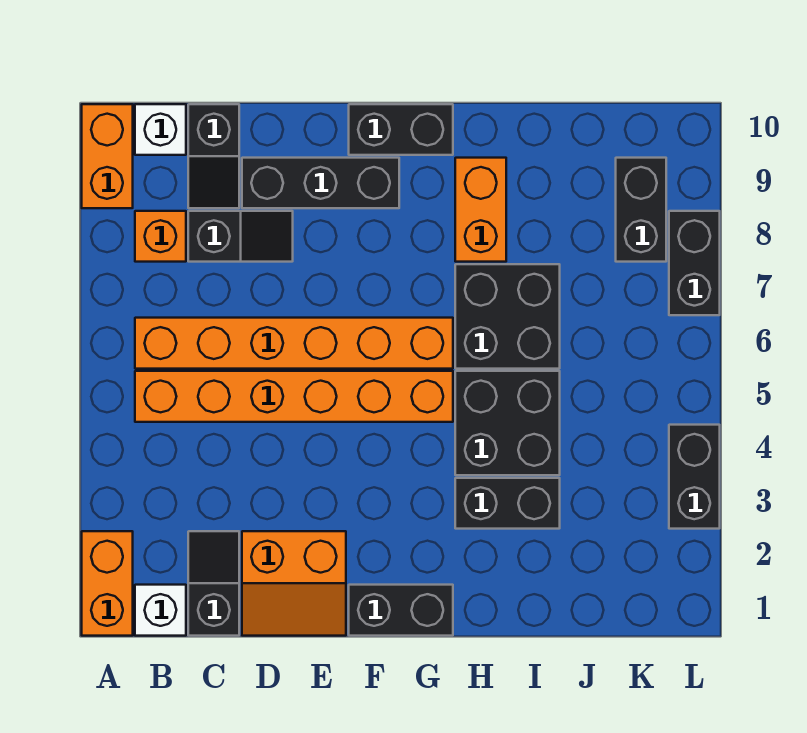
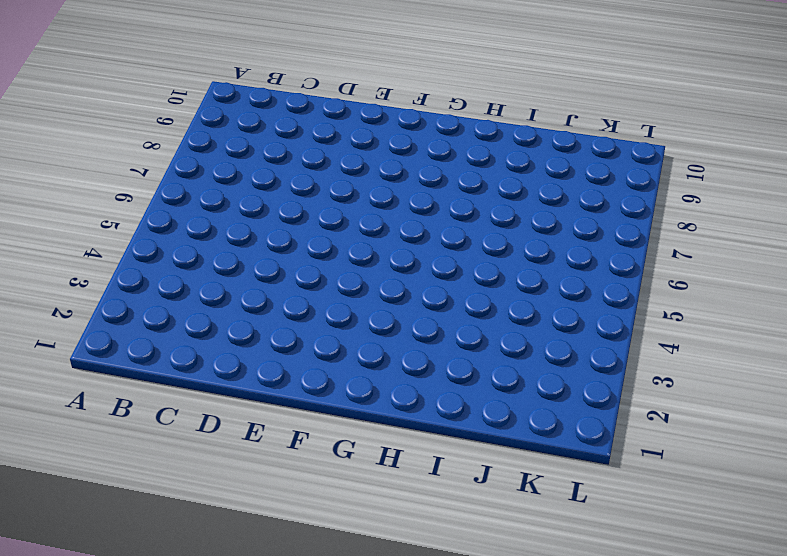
none -> orange brick A1:A2 level 1
none -> orange brick A9:A10 level 1
none -> white brick B1 level 1

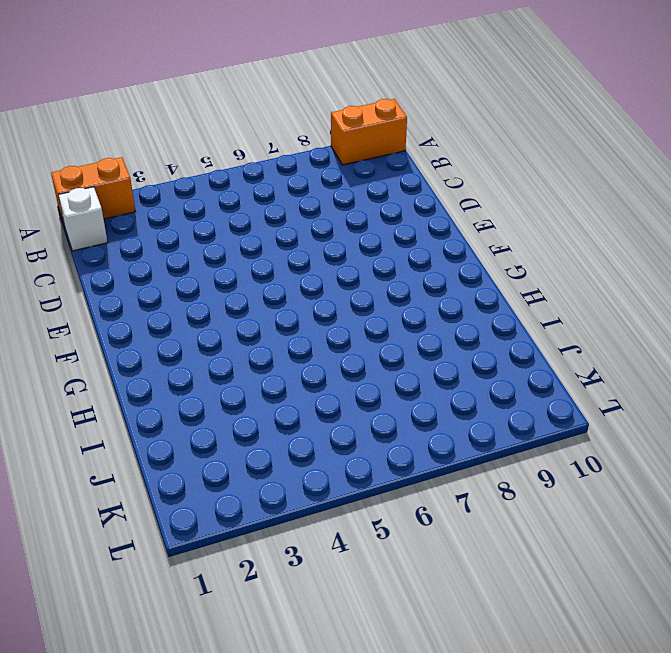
none -> orange brick B5:G5 level 1
none -> orange brick B6:G6 level 1
none -> orange brick B8 level 1

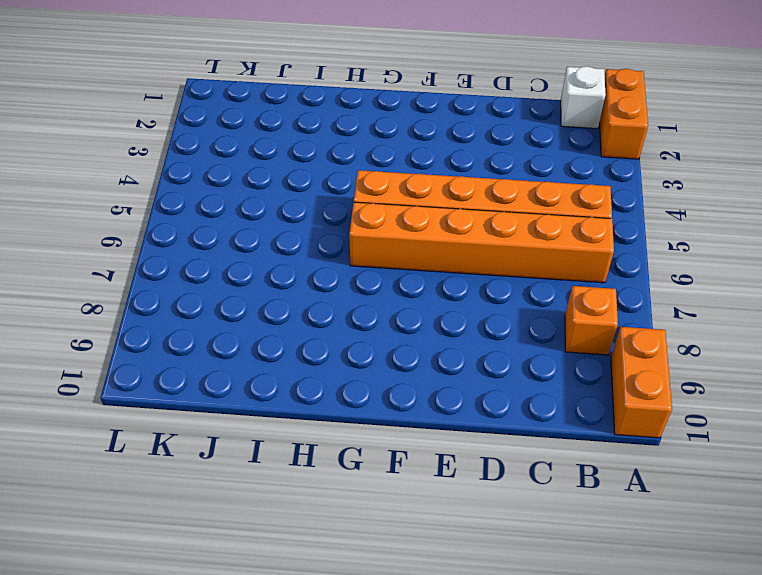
none -> white brick B10 level 1
none -> black slope C1:C2 level 1 top 1
none -> black slope C8:D8 level 1 top C

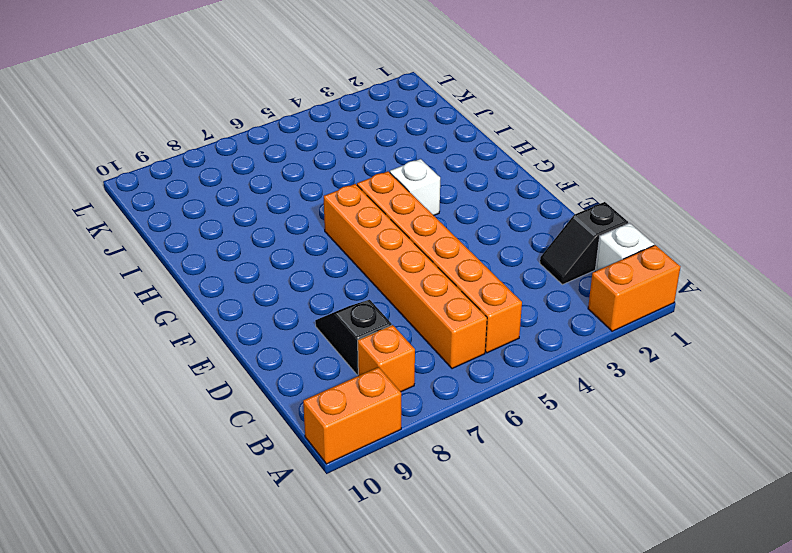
white brick G4 level 1 -> white brick B10 level 1
none -> black slope C9:C10 level 1 top 10
none -> orange slope D1:E2 level 1 top 2
none -> black brick D9:F9 level 1

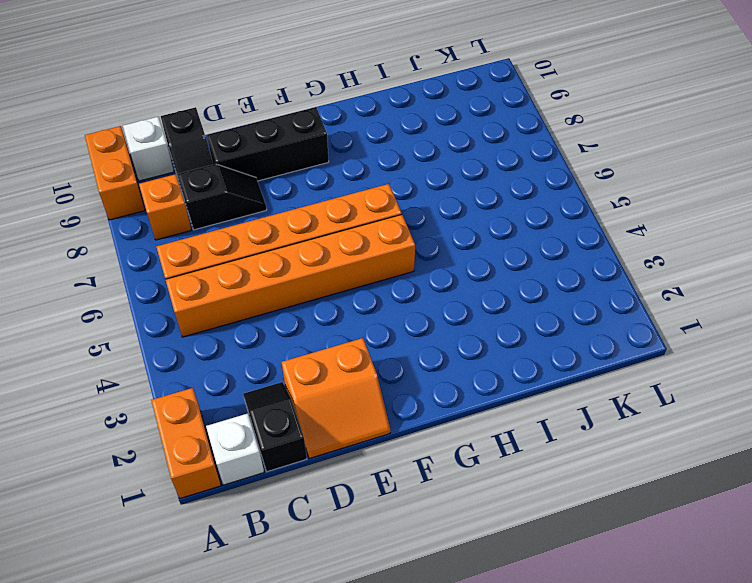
none -> black brick F1:G1 level 1
none -> black brick F10:G10 level 1
none -> black brick H3:I3 level 1

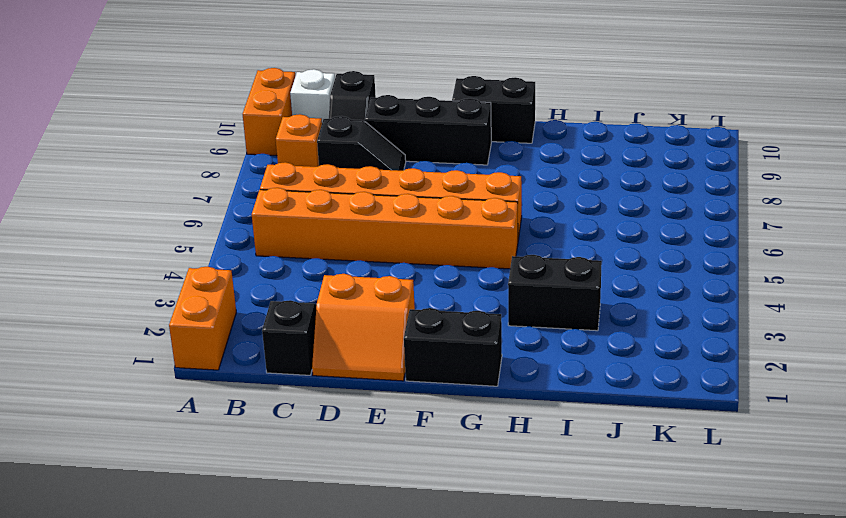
none -> white brick B1 level 1
none -> black brick H4:I5 level 1
none -> black brick H6:I7 level 1

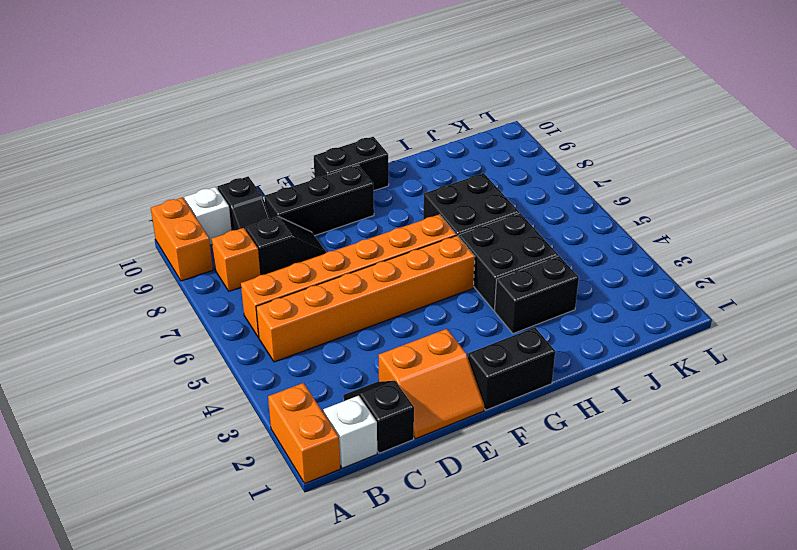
none -> orange brick H8:H9 level 1
none -> black brick K8:K9 level 1
none -> black brick L3:L4 level 1

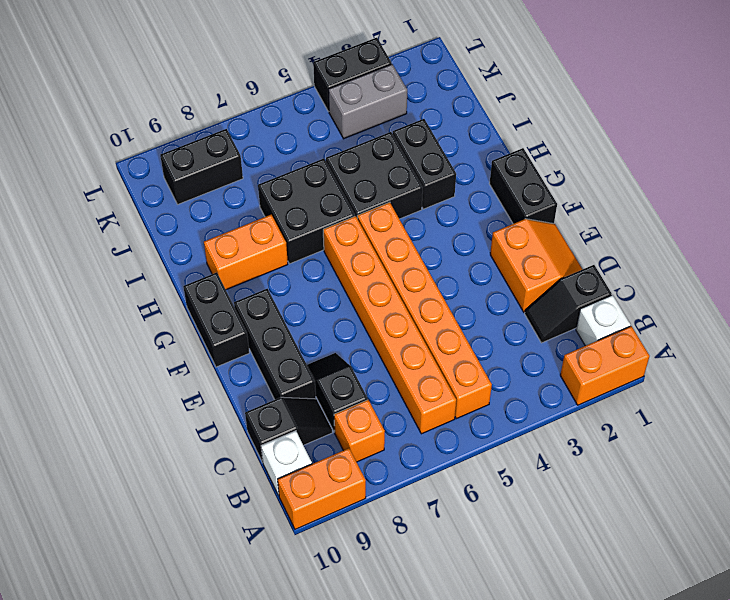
grey brick K3:K4 level 1 -> none
none -> black brick L7:L8 level 1

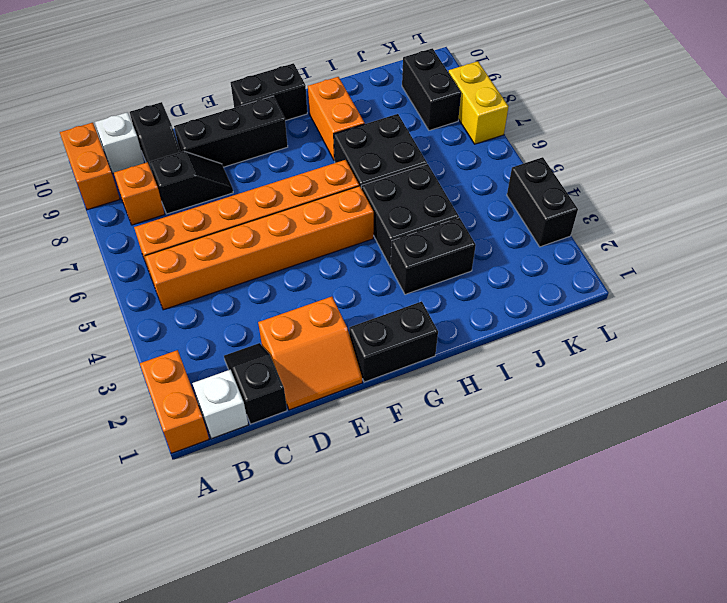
yellow brick L7:L8 level 1 -> black brick L7:L8 level 1

